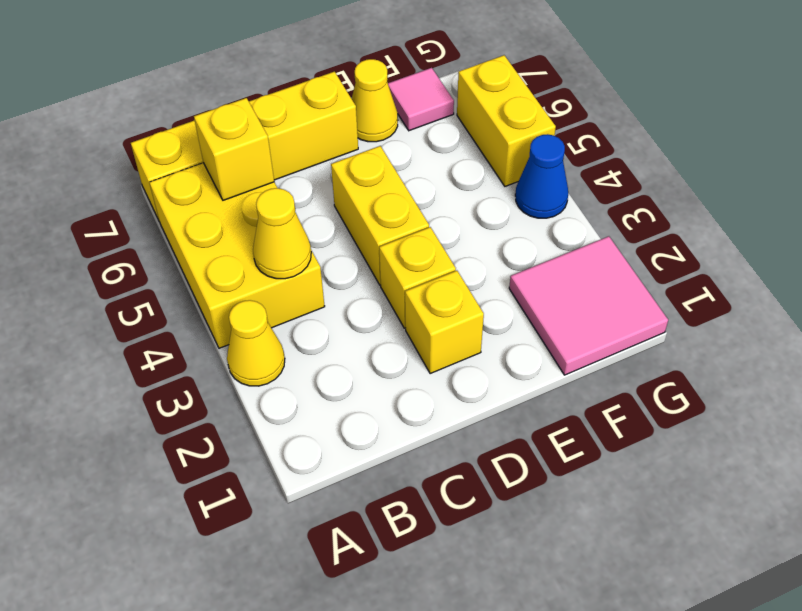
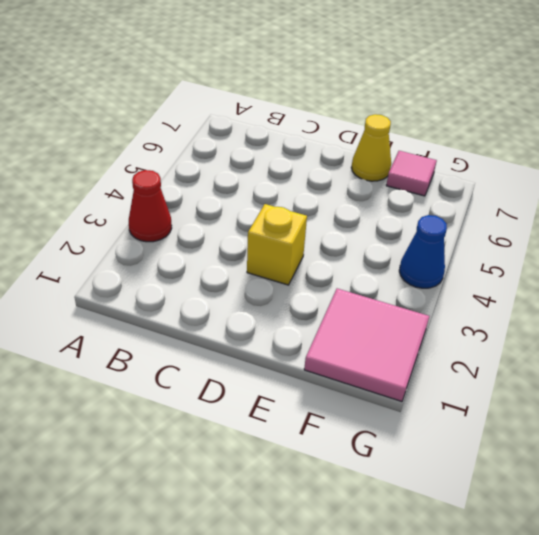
red cone A3 level 1 -> yellow cone A3 level 1
none -> yellow brick A4:B6 level 1
none -> yellow brick A7:D7 level 1
none -> yellow brick D2 level 1

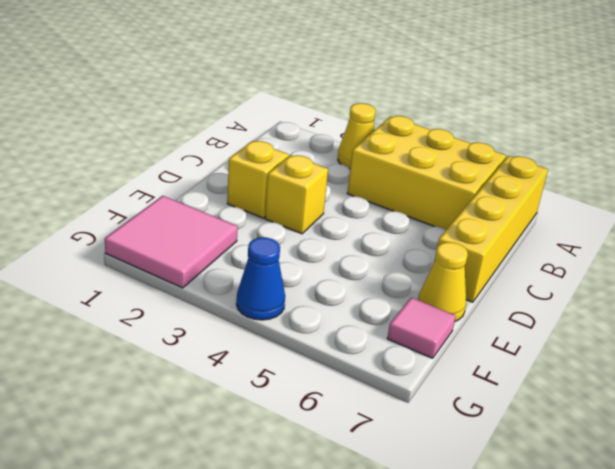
none -> yellow brick D4:D5 level 1
none -> yellow brick G5:G6 level 1
none -> yellow cone B4 level 2

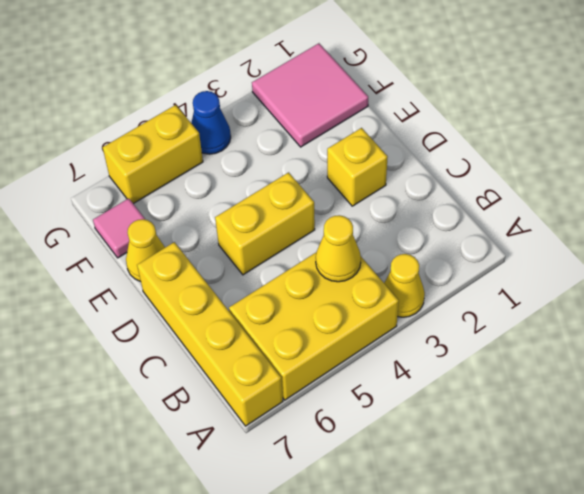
none -> yellow brick D3 level 1
none -> yellow brick B6 level 2

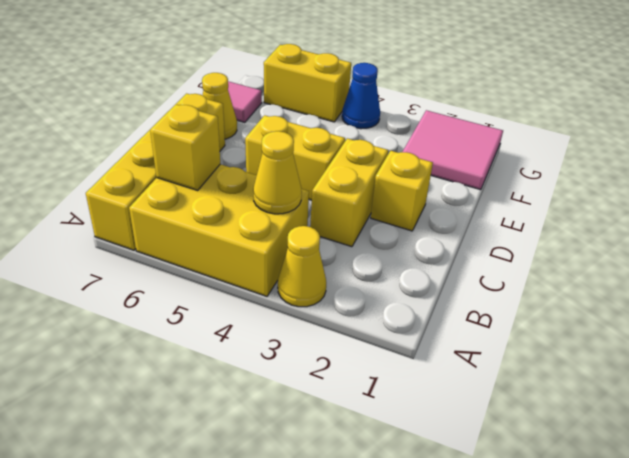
yellow brick C3:D3 level 1 -> yellow brick D3 level 1

